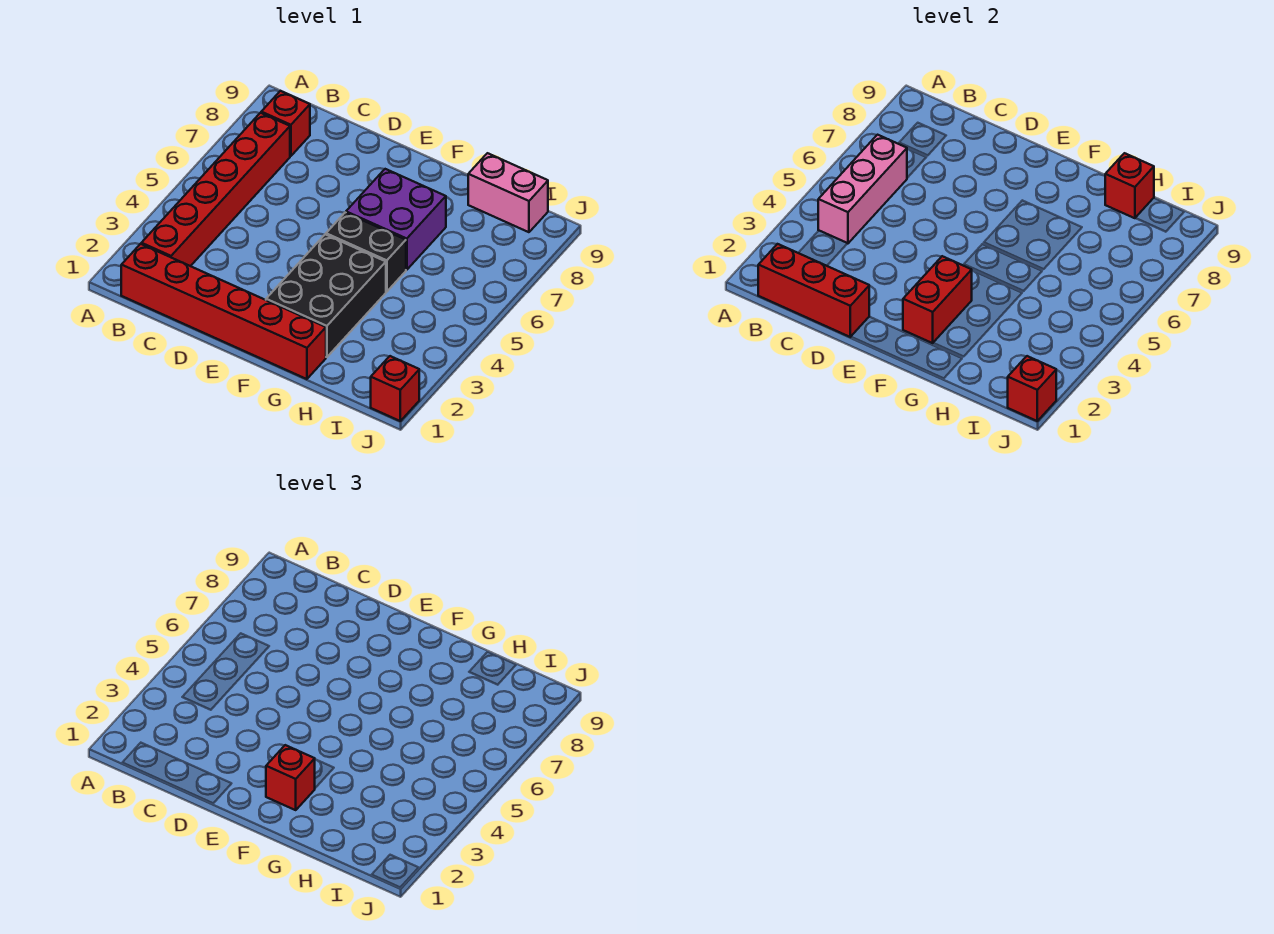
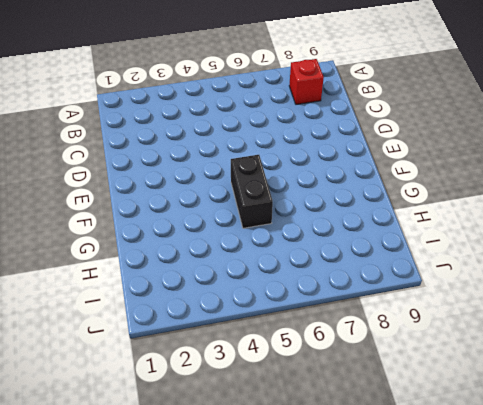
none -> red brick B1:G1 level 1
none -> red brick B2:B7 level 1
none -> black brick F2:G4 level 1

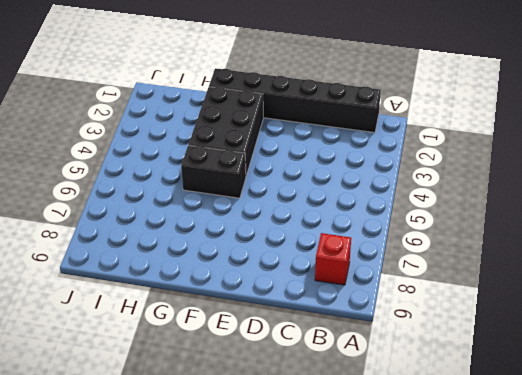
black brick B1:G1 level 1 -> red brick B1:G1 level 1
none -> red brick B2:B7 level 1
none -> purple brick F6:G7 level 1
none -> pink brick H9:I9 level 1

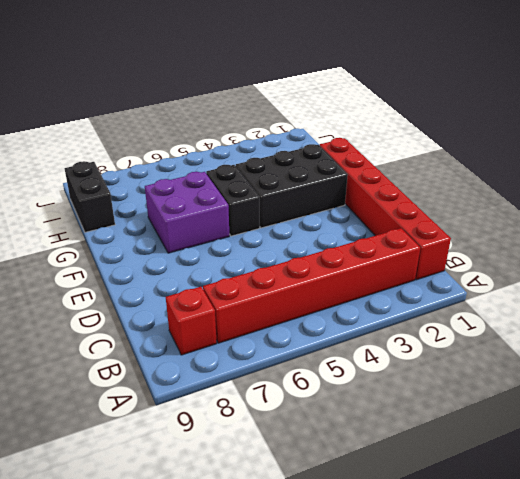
black brick H9:I9 level 1 -> pink brick H9:I9 level 1
none -> red brick J1 level 1
none -> red brick B1:D1 level 2
none -> pink brick B4:B6 level 2

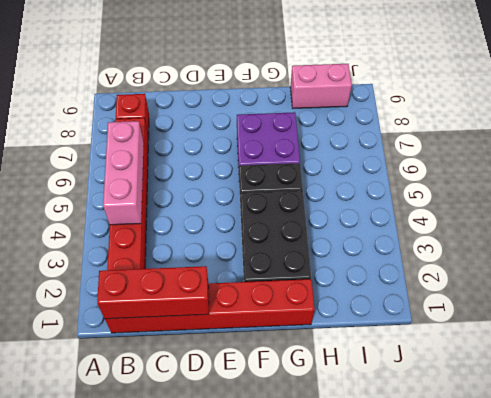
none -> red brick J1 level 1
none -> red brick F2:F3 level 2
none -> red brick H9 level 2

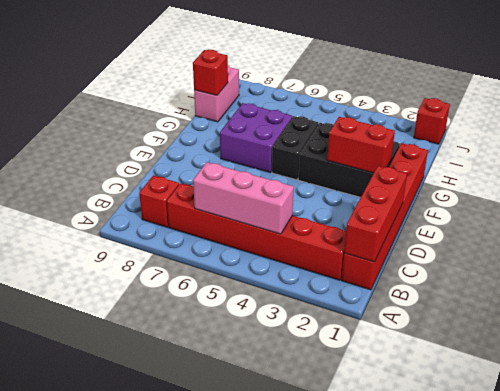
none -> red brick J1 level 2
none -> red brick F2 level 3

